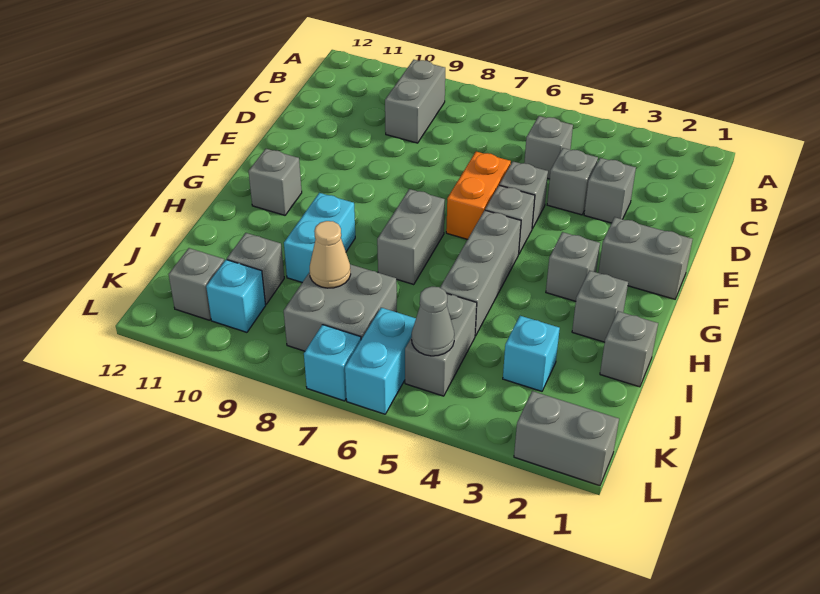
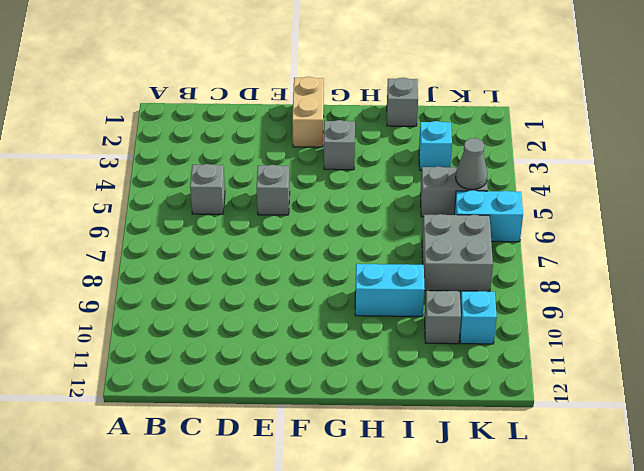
tan brick F1:F2 level 1 -> grey brick F1:F2 level 1
none -> grey brick B9:C9 level 1
none -> grey brick D3 level 1
none -> grey brick D4 level 1

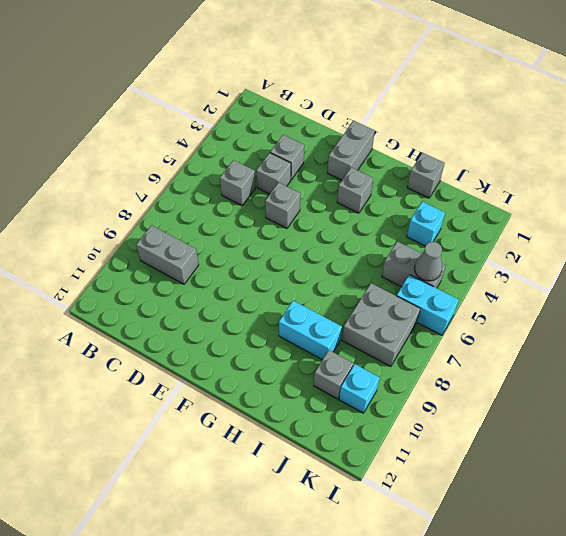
none -> orange brick E6:F6 level 1
none -> grey brick F5 level 1
none -> grey brick G5:I5 level 1

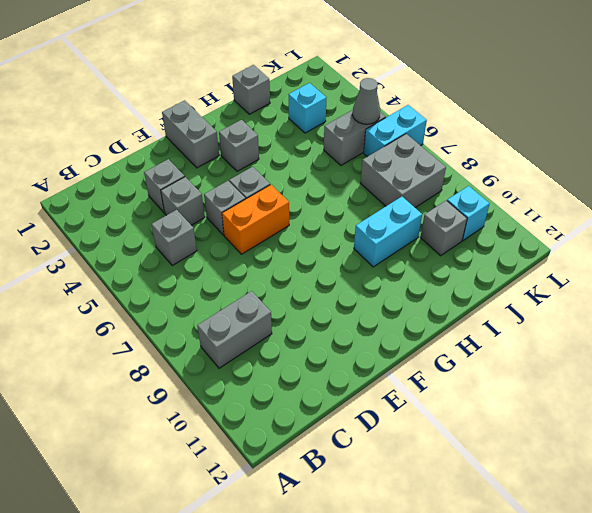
none -> grey brick G5:I5 level 1
none -> grey brick G7:H7 level 1
none -> grey brick G11 level 1

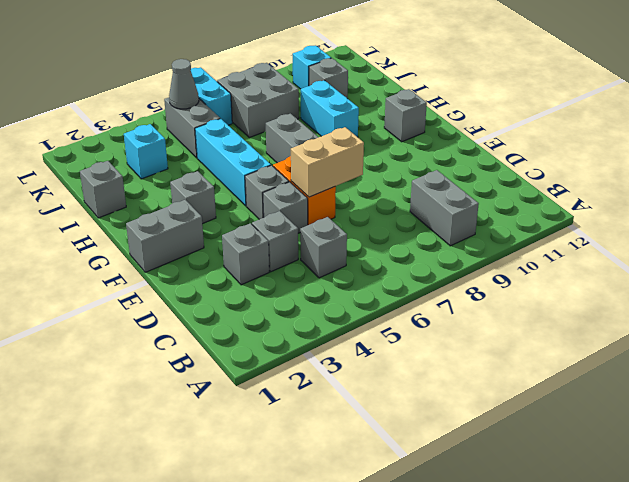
tan brick E6:E7 level 2 -> none
cyan brick G5:I5 level 1 -> grey brick G5:I5 level 1
none -> grey brick H2 level 1
none -> grey brick K11 level 1
none -> grey brick L1:L2 level 1

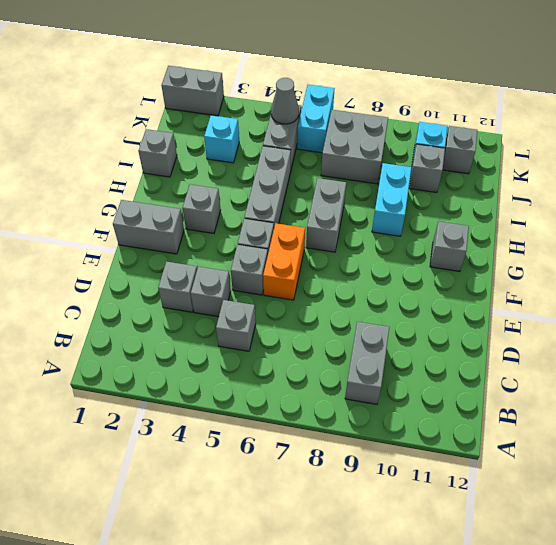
none -> grey brick H2 level 1
none -> cyan brick L7 level 1
none -> tan cone J8 level 2

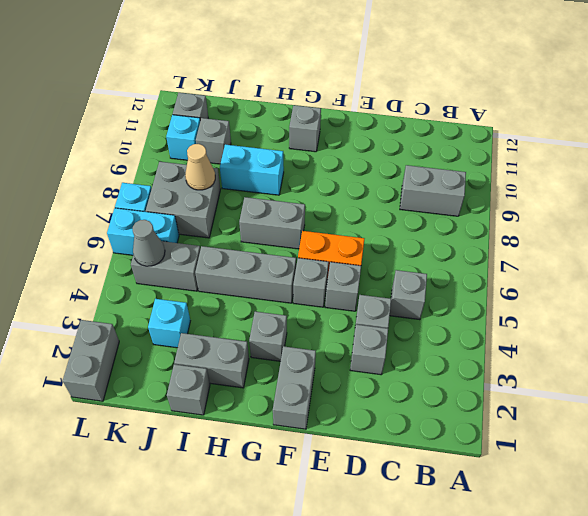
grey brick H2:I2 level 1 -> grey brick H2 level 1

